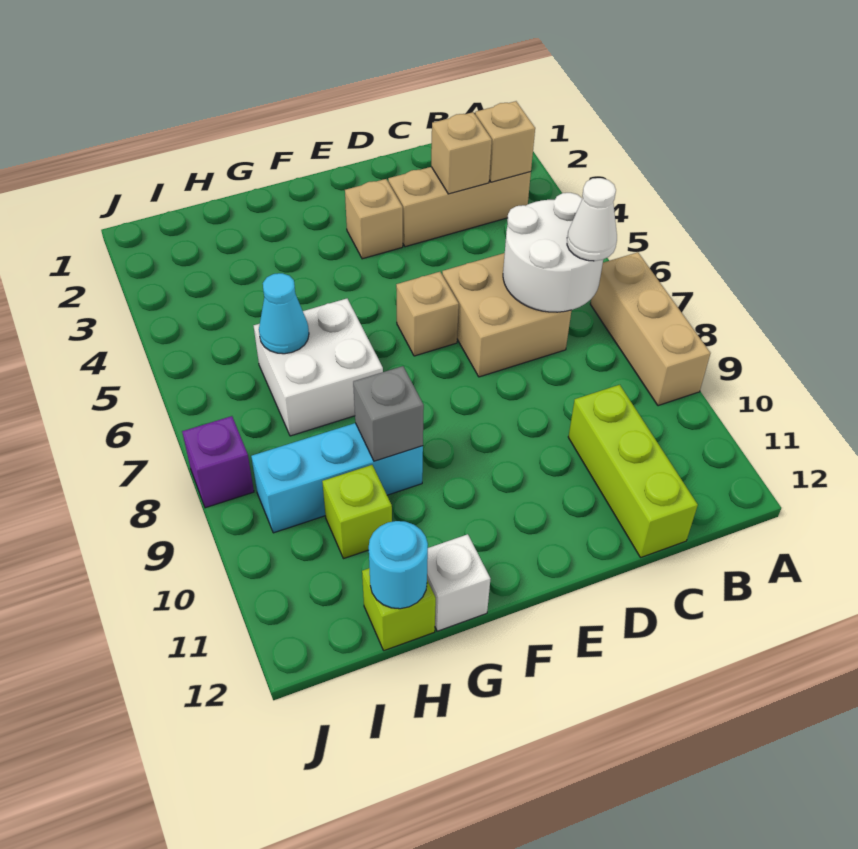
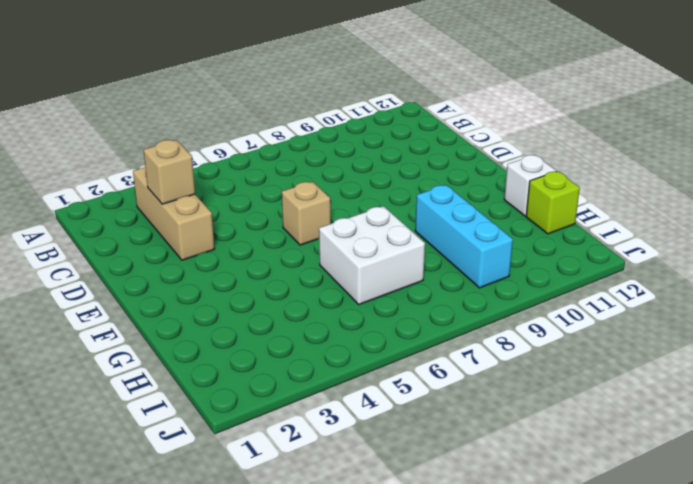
none -> tan brick A7:A9 level 1
none -> tan brick C6:D7 level 1
none -> lime brick C10:C12 level 1

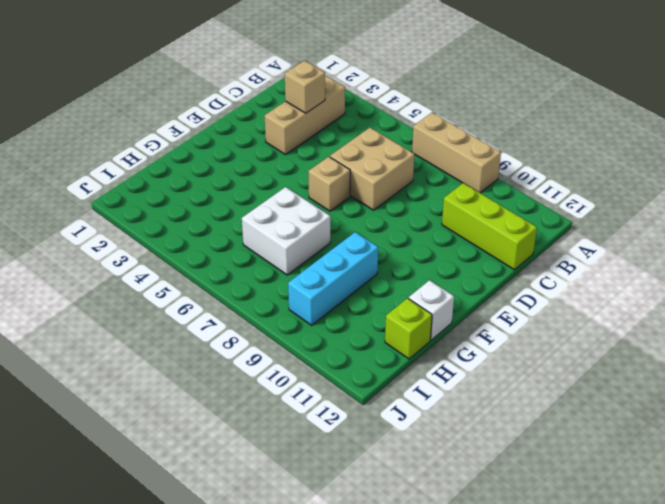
none -> tan brick E3 level 1
none -> lime brick H10 level 1
none -> purple brick J8 level 1

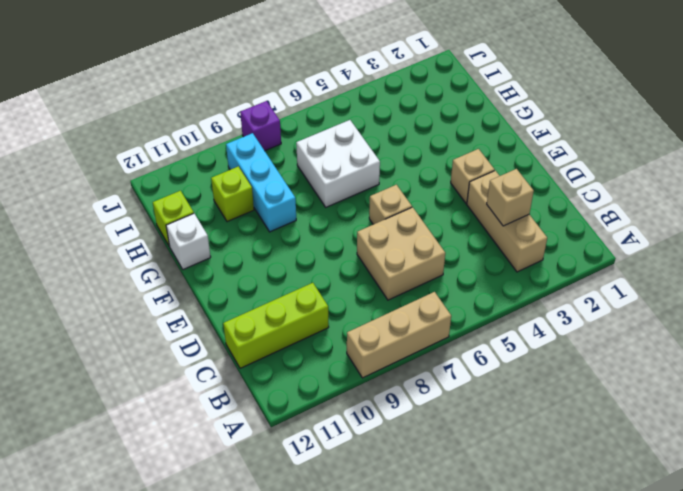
none -> tan brick B3 level 2
none -> white round brick B6:C7 level 2
none -> grey brick G9 level 2

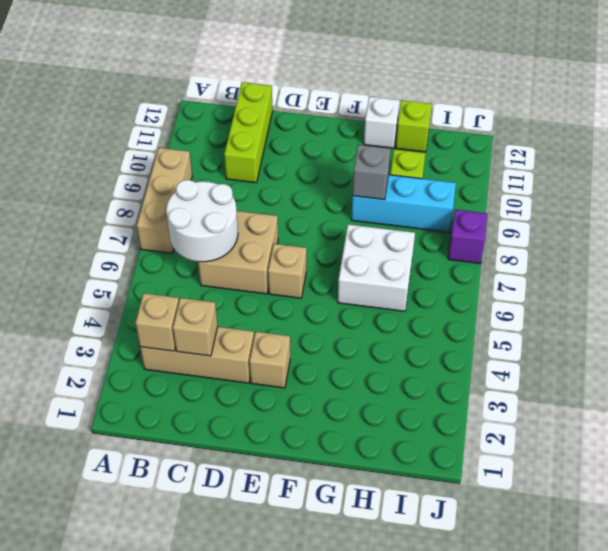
none -> cyan cone H6 level 2
none -> cyan round brick H12 level 2
none -> white cone B7 level 3

